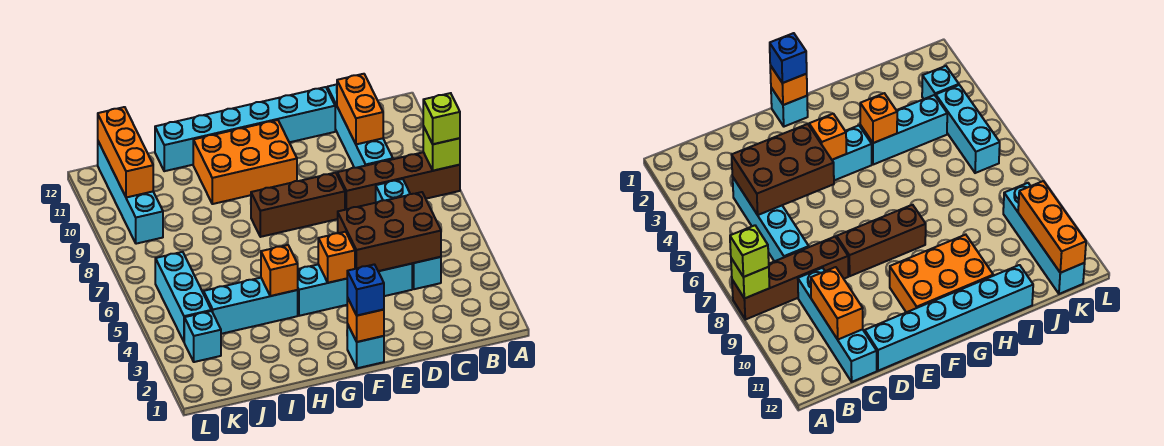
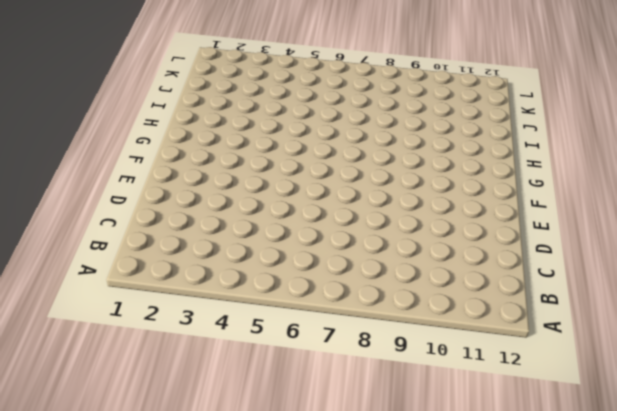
none -> brown brick A8:D8 level 1
none -> cyan brick C4:C7 level 1
none -> cyan brick C9:C12 level 1

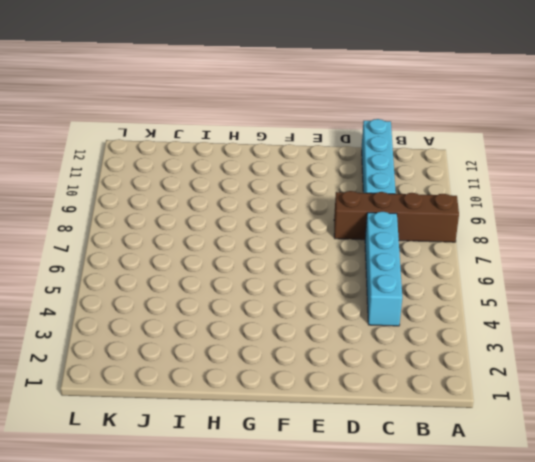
none -> cyan brick D4:G4 level 1
none -> cyan brick D12:I12 level 1
none -> brown brick E8:G8 level 1

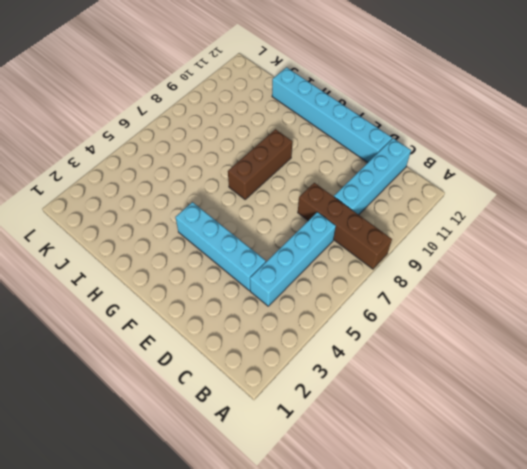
brown brick G7:G9 level 1 -> brown brick E8:G8 level 1
none -> cyan brick F1 level 1
none -> orange brick F10:H11 level 1
none -> cyan brick H4:J4 level 1

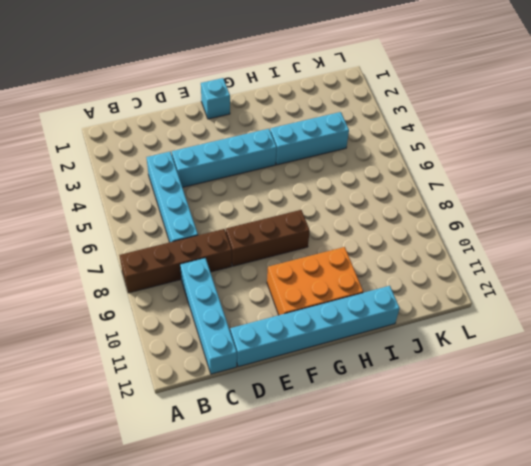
none -> cyan brick K3 level 1
none -> cyan brick K4:K6 level 1
none -> cyan brick K9:K12 level 1

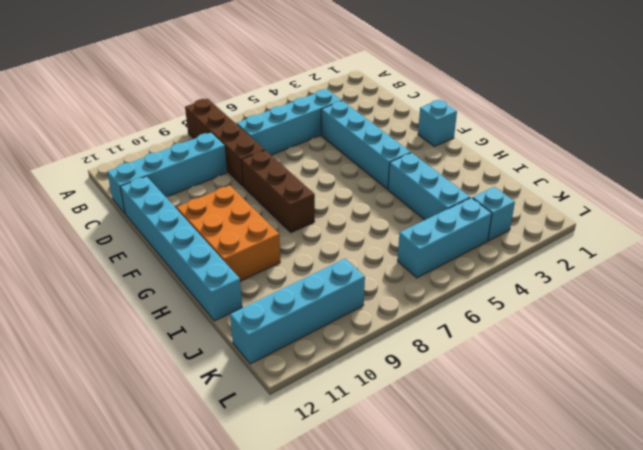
none -> lime brick A8 level 2
none -> brown brick C4:E5 level 2
none -> orange brick C10:C11 level 2

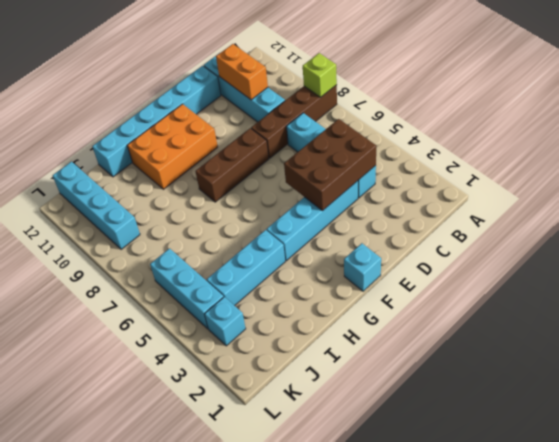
none -> orange brick F1 level 2
none -> orange brick F4 level 2
none -> orange brick H4 level 2

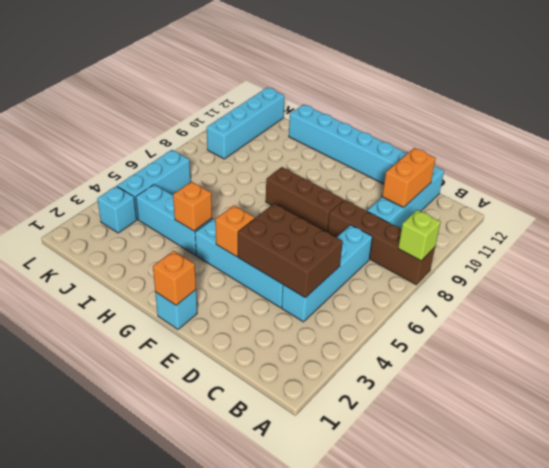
none -> orange brick F10:H11 level 1
none -> orange brick K10:K12 level 2
none -> lime brick A8 level 3

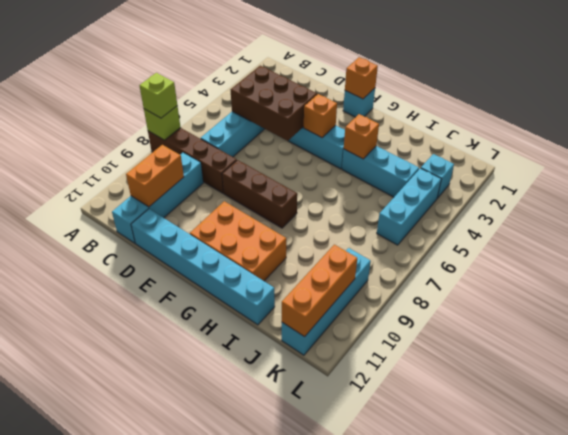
none -> blue brick F1 level 3

